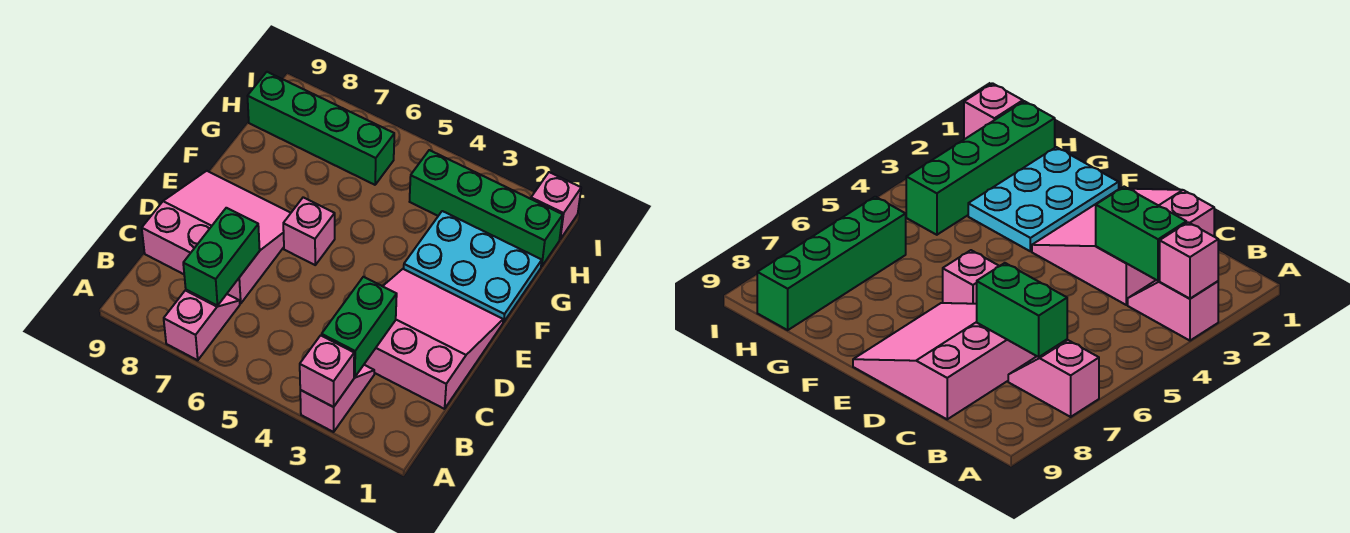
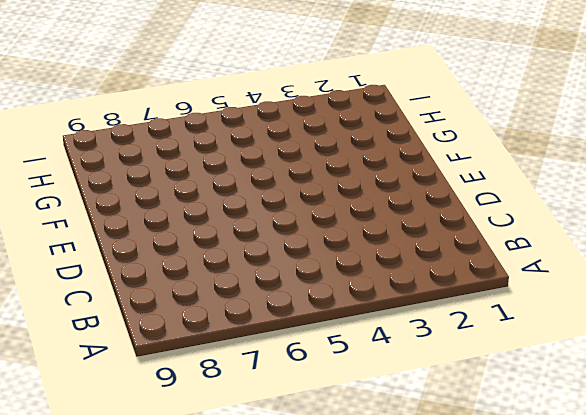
none -> pink slope A3:B3 level 1 top A
none -> pink slope A7:B7 level 1 top A
none -> pink slope C1:E3 level 1 top C

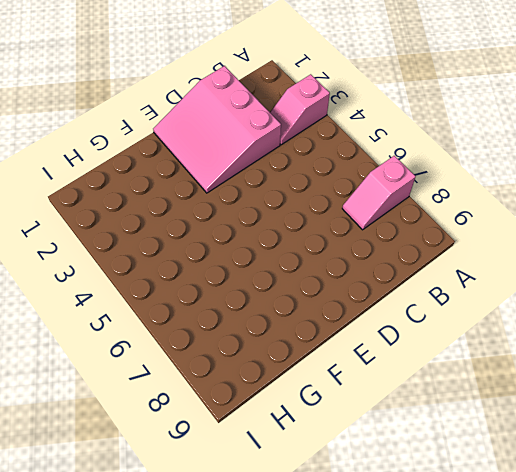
none -> pink slope C7:E9 level 1 top C
none -> pink brick E6 level 1
none -> cyan plate F1:G3 level 1

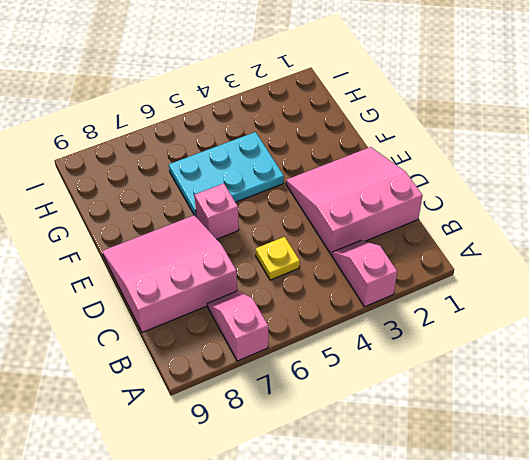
yellow plate C5 level 1 -> none
cyan plate F4:G6 level 1 -> cyan plate F1:G3 level 1
none -> green brick H1:H4 level 1
none -> green brick H6:H9 level 1
none -> pink brick I1 level 1

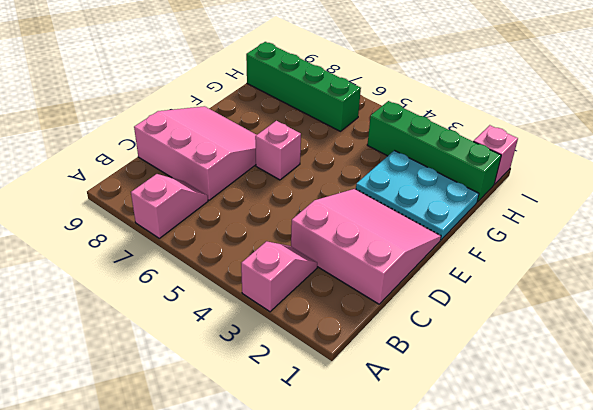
none -> pink brick A3 level 2
none -> green brick B3:C3 level 2
none -> green brick B7:C7 level 2

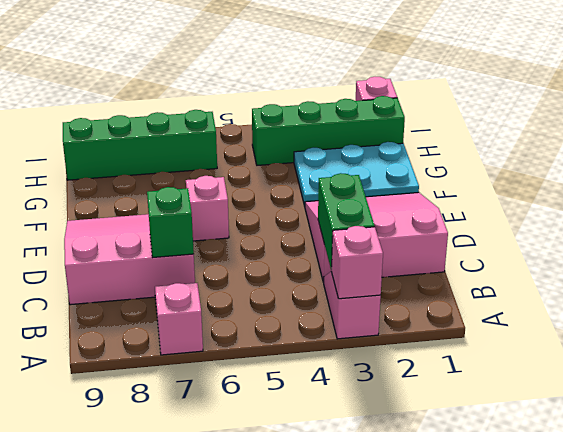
green brick C7 level 2 -> green brick B7:C7 level 2

